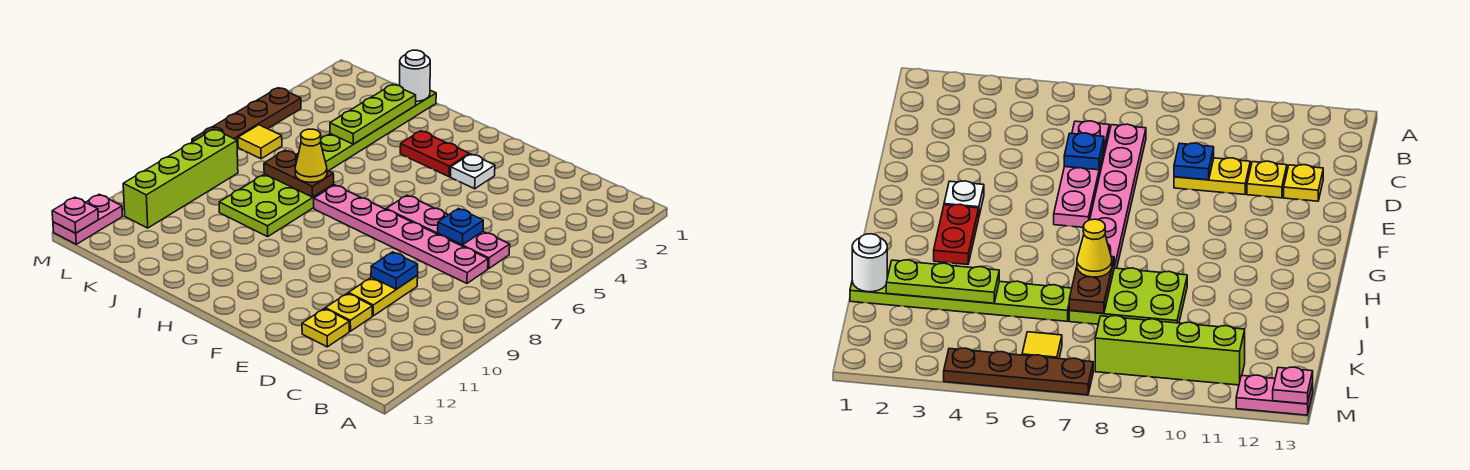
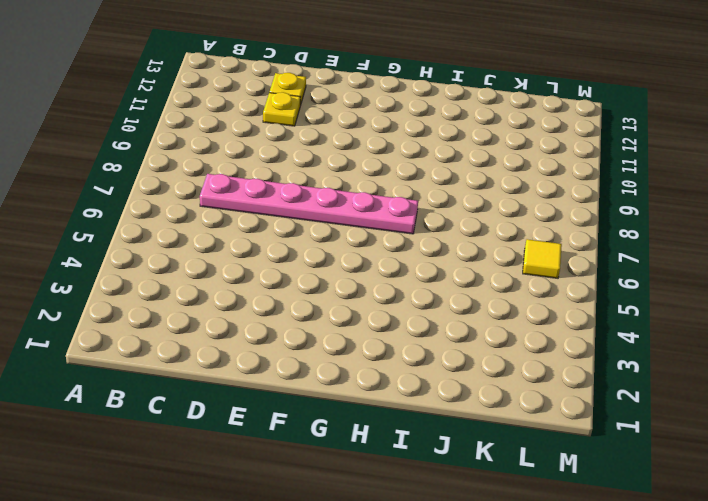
none -> pink plate C6:F6 level 1
none -> yellow plate D9:D10 level 1
none -> white plate F3 level 1

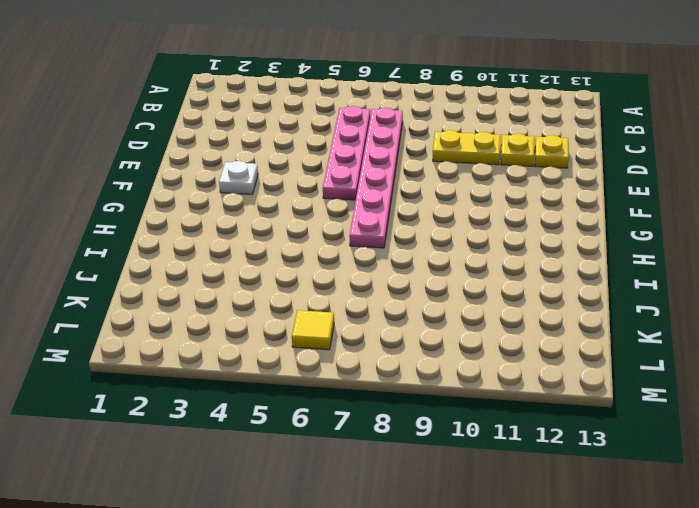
none -> red plate G3:H3 level 1
none -> lime plate I7:J9 level 1
none -> lime plate J1:J6 level 1

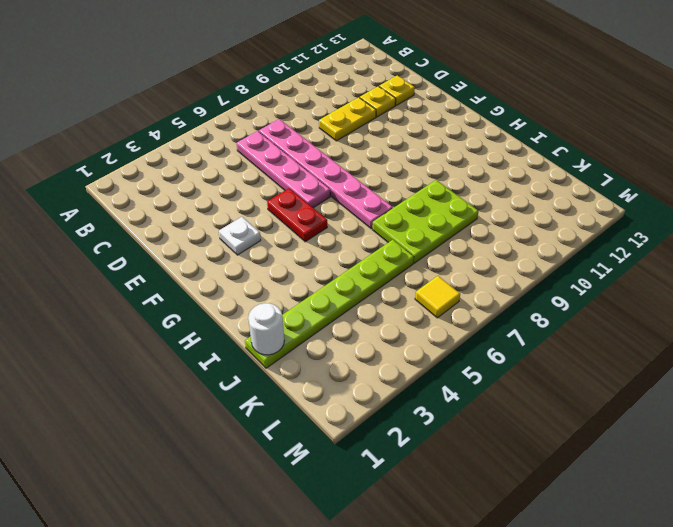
red plate F5:G5 level 1 -> red plate G3:H3 level 1
none -> lime brick L8:L11 level 1
none -> brown plate M4:M7 level 1
none -> pink plate M12:M13 level 1

